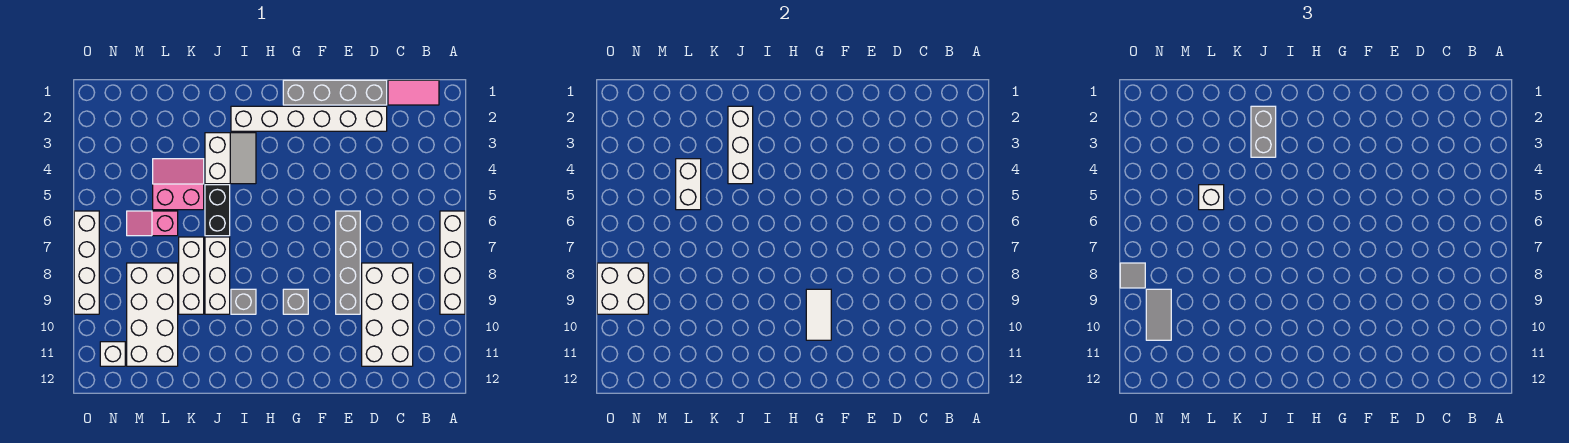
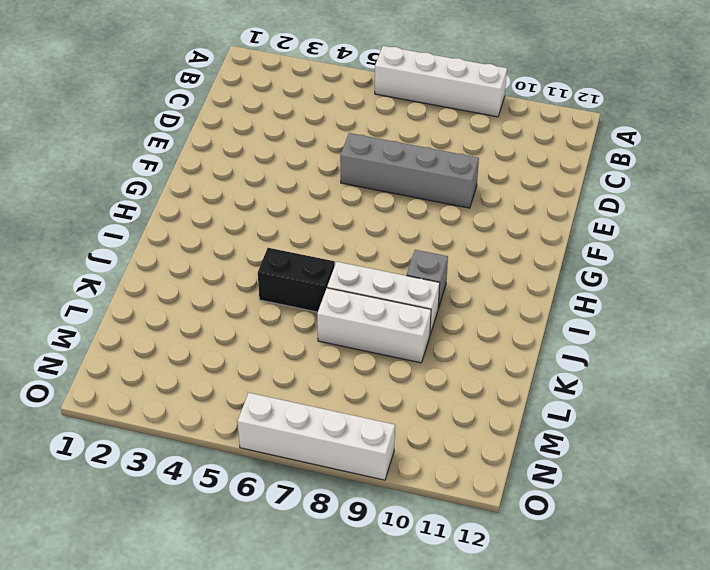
none -> pink tile B1:C1 level 1
none -> white brick C8:D11 level 1
none -> grey brick D1:G1 level 1

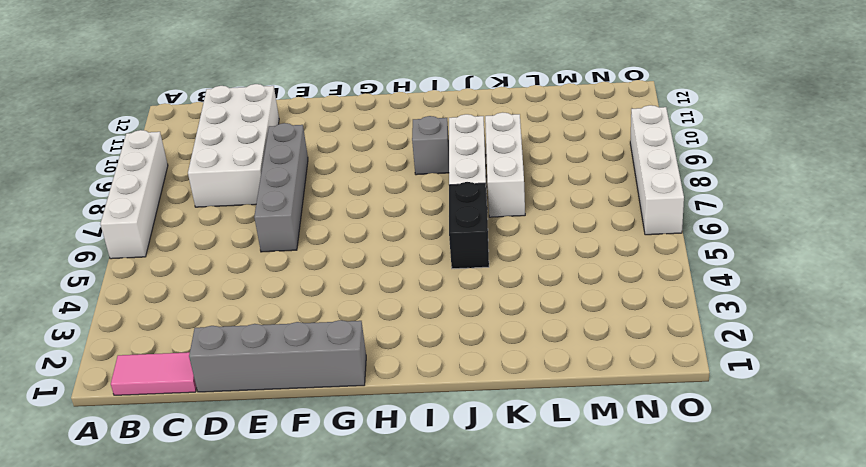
none -> white brick D2:I2 level 1
none -> grey brick G9 level 1
none -> white slope I3:J4 level 1 top J

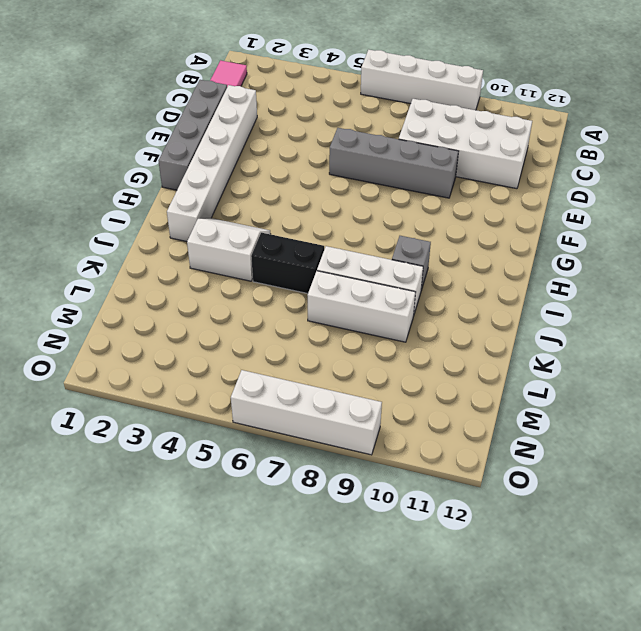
none -> grey brick G9 level 1
none -> pink slope K4:L5 level 1 top 5
none -> pink slope L6:M6 level 1 top L

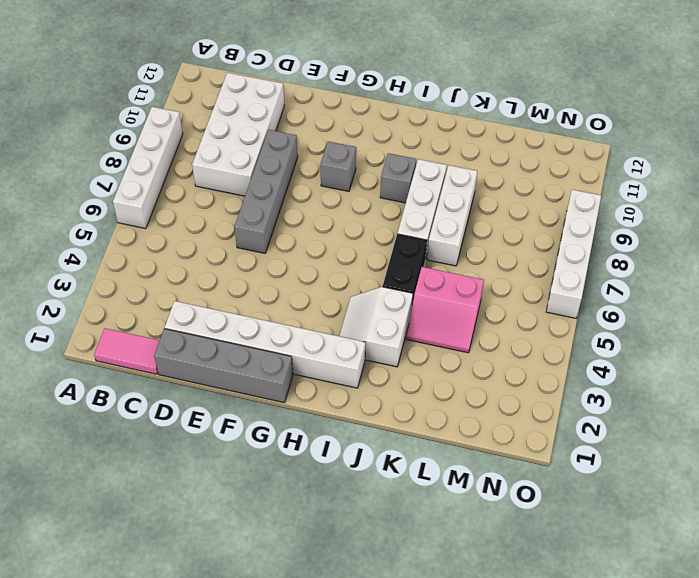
none -> pink slope L6:M6 level 1 top L
none -> white brick L8:M11 level 1
none -> white brick N11 level 1

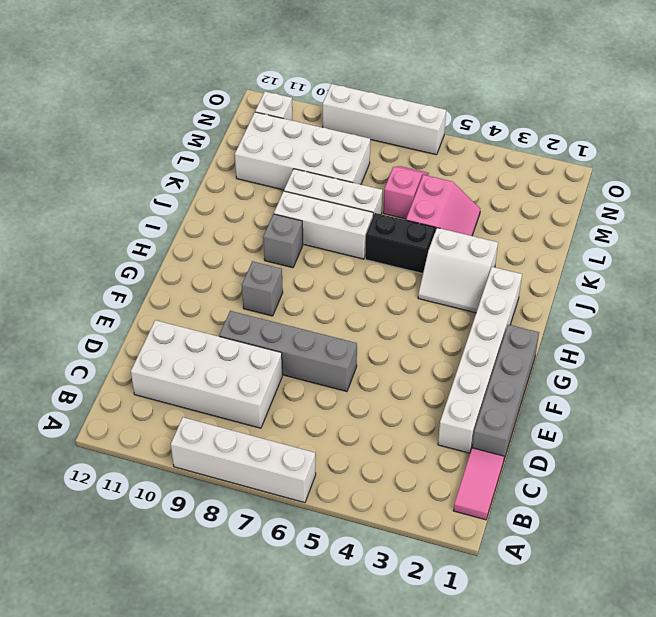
none -> white tile G9:G10 level 2
none -> white brick J2:J4 level 2
none -> white brick L4:L5 level 2

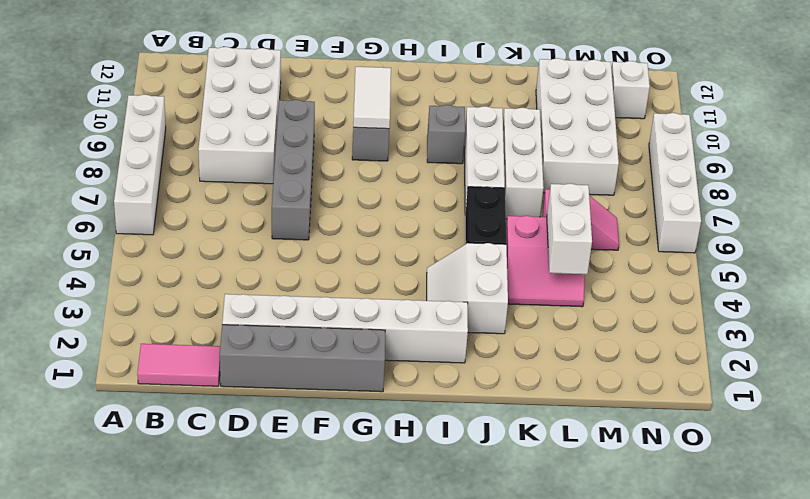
none -> white brick J2:J4 level 2
none -> white brick N8:O9 level 2
none -> grey brick J2:J3 level 3

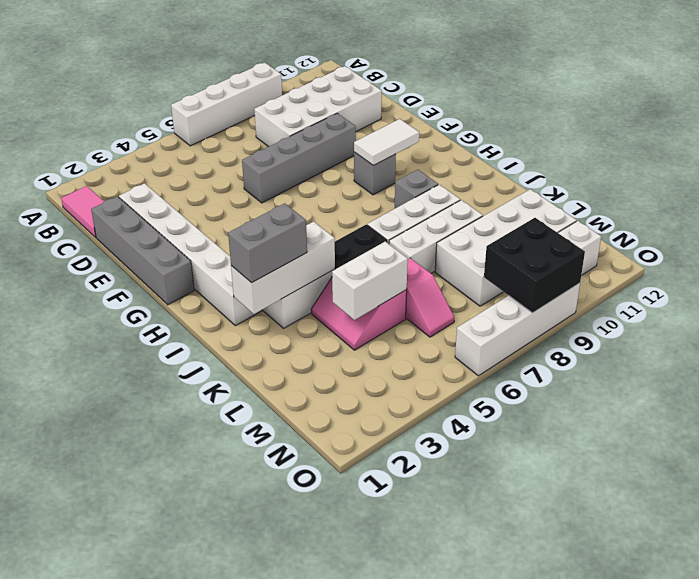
black brick N8:O9 level 2 -> white brick N8:O9 level 2
none -> white brick L5 level 3
none -> grey tile N9:N10 level 3
none -> grey tile O8 level 3

